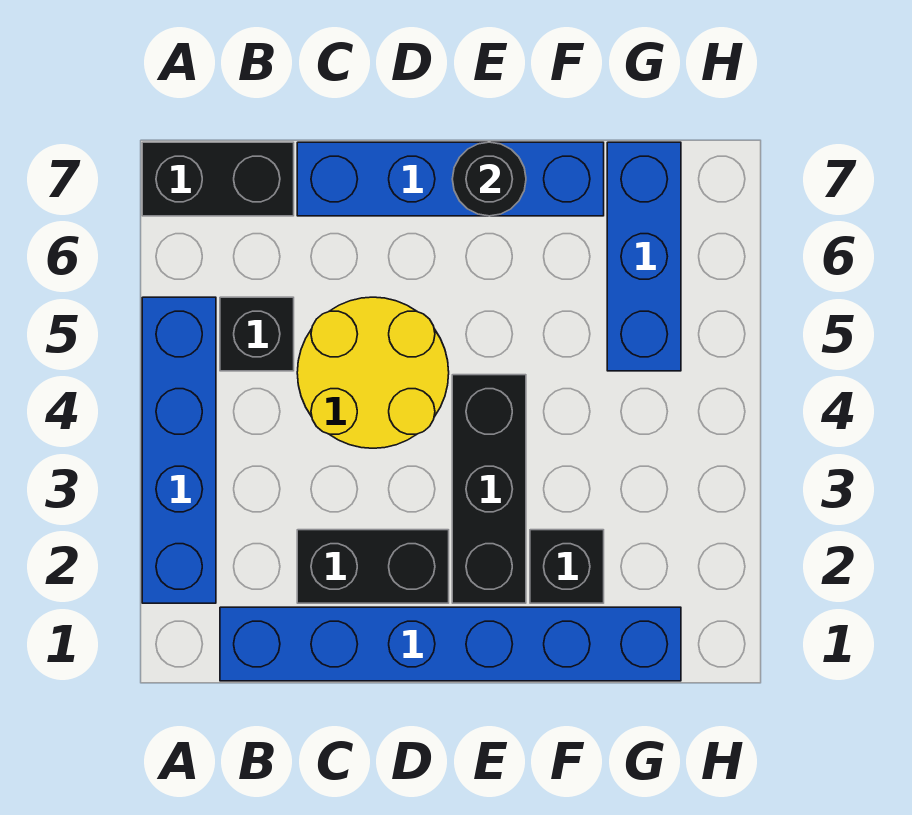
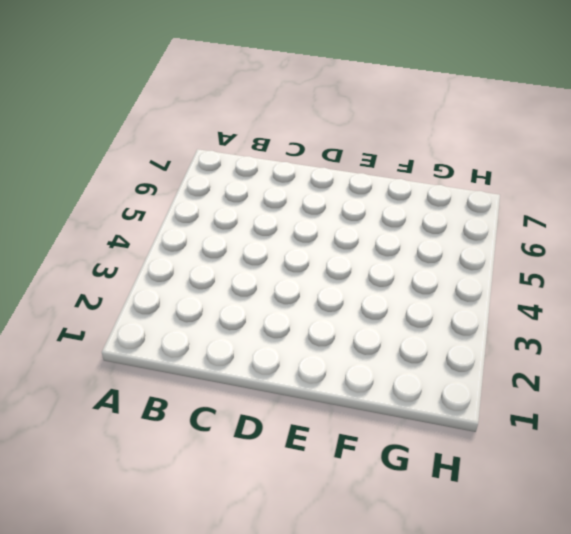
none -> blue brick A2:A5 level 1
none -> black brick A7:B7 level 1

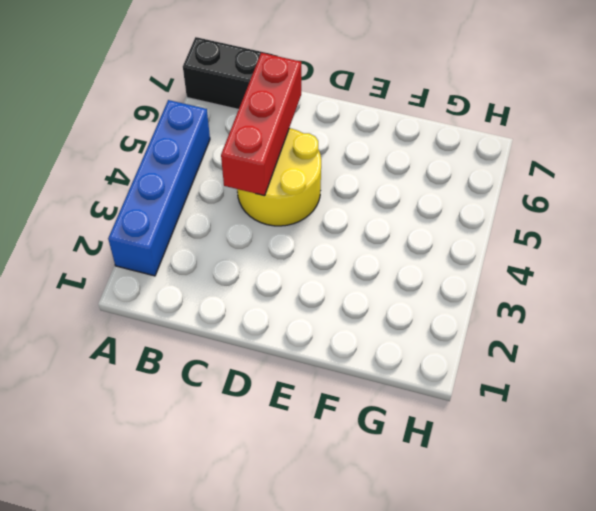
red brick C4:C6 level 2 -> none
none -> blue brick B1:G1 level 1
none -> black brick B5 level 1

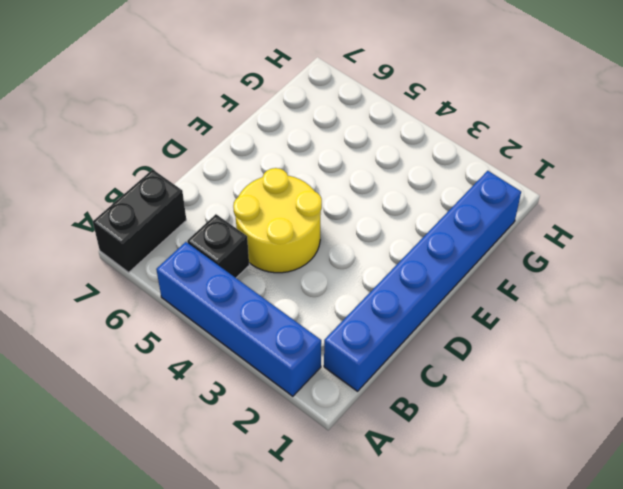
none -> black brick C2:D2 level 1
none -> blue brick C7:F7 level 1

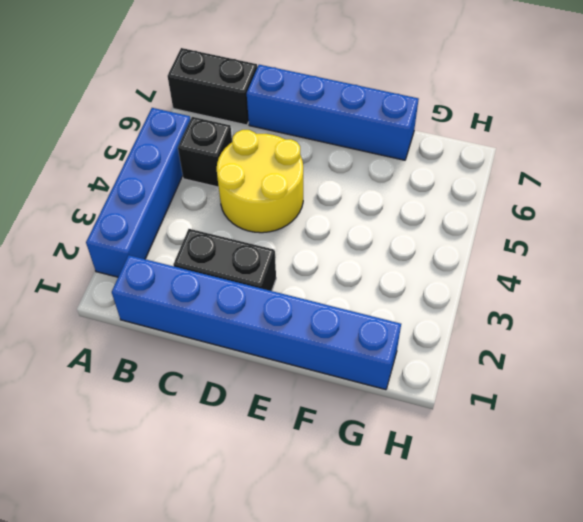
none -> black brick E2:E4 level 1
none -> black brick F2 level 1

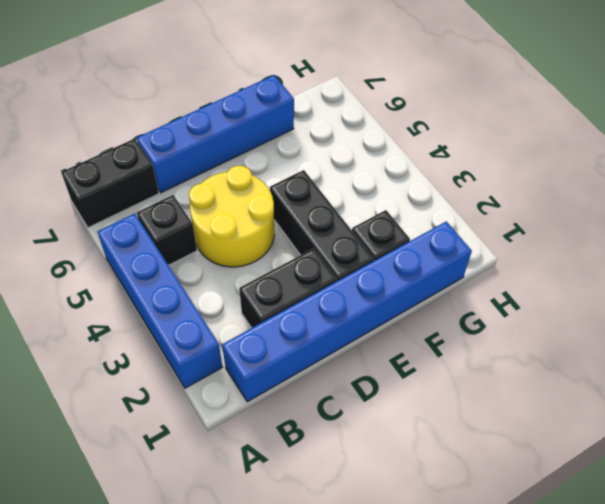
none -> blue brick G5:G7 level 1
none -> black round brick E7 level 2

